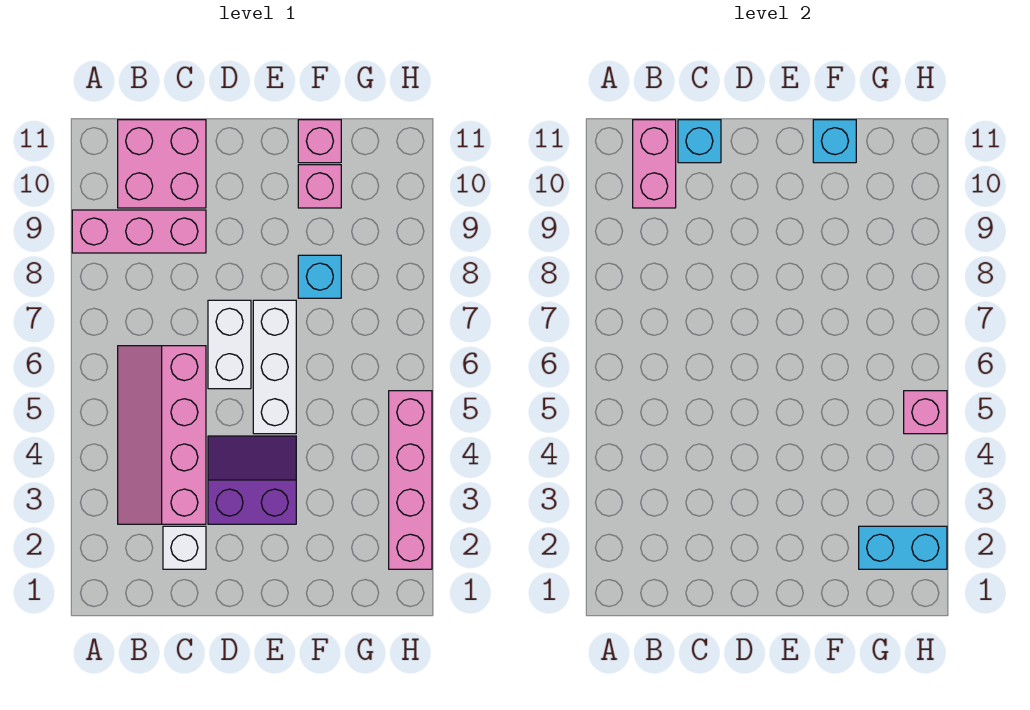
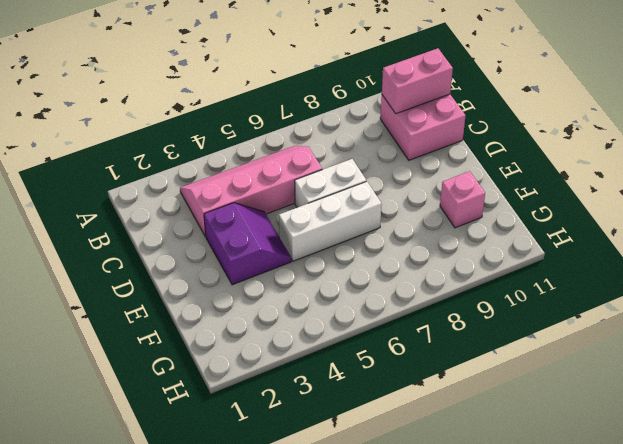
none -> pink brick A9:C9 level 1
none -> white brick C2 level 1
none -> cyan brick F8 level 1

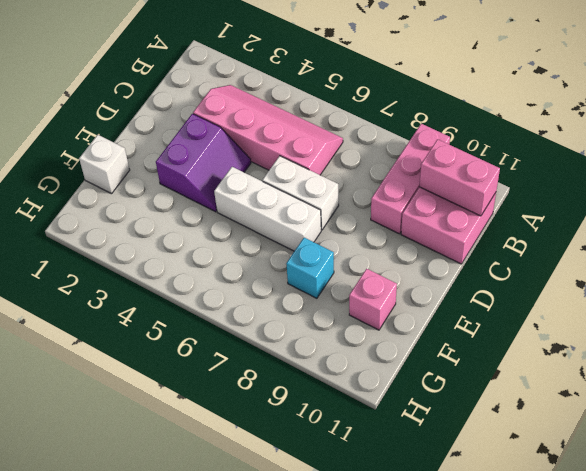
white brick F1 level 1 -> white brick C2 level 1
none -> pink brick F11 level 1
none -> pink brick H2:H5 level 1
none -> cyan brick C11 level 2

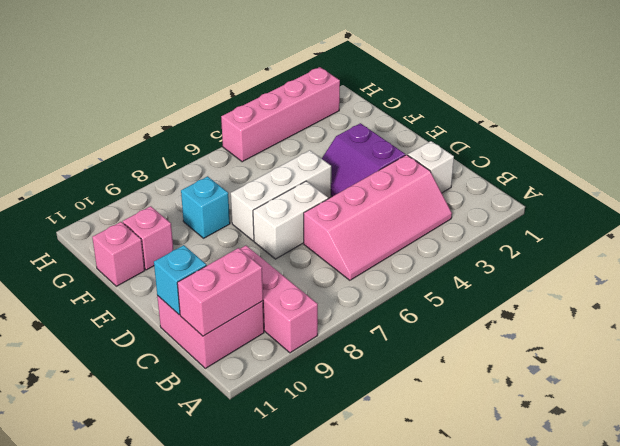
none -> cyan brick F11 level 2
none -> cyan brick G2:H2 level 2
none -> pink brick H5 level 2

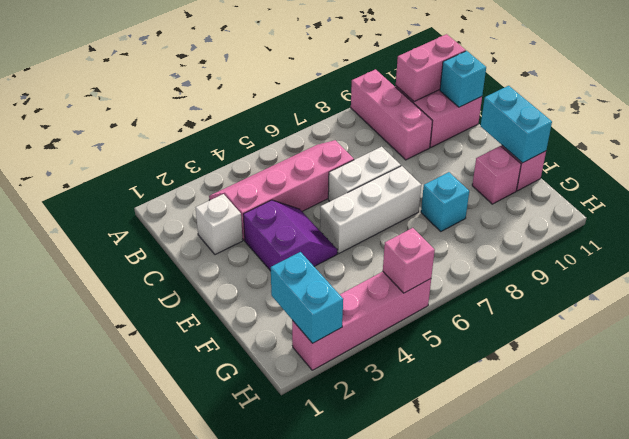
cyan brick E11:F11 level 2 -> cyan brick F11 level 2

